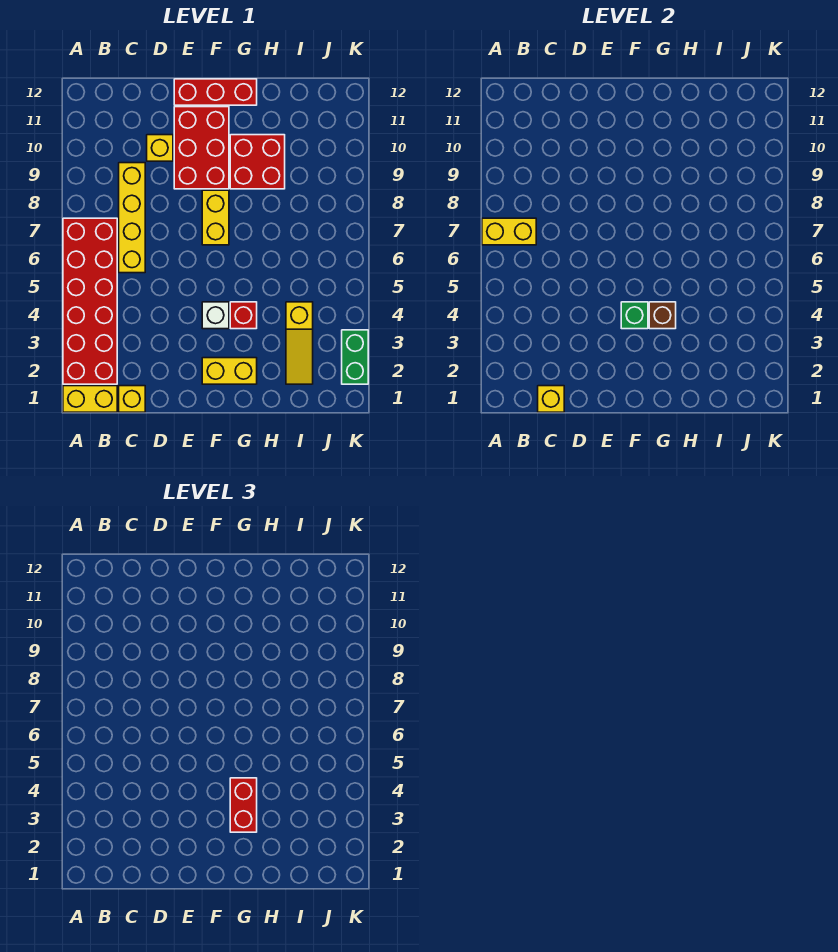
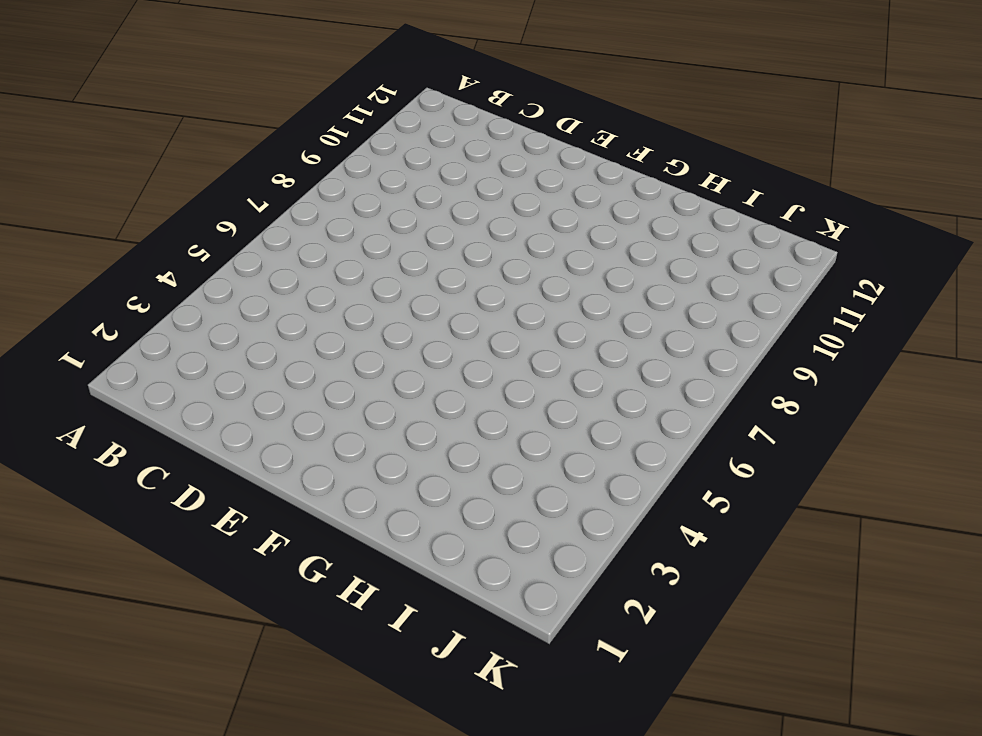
none -> yellow brick A1:B1 level 1
none -> red brick A2:B7 level 1
none -> yellow brick C1 level 1

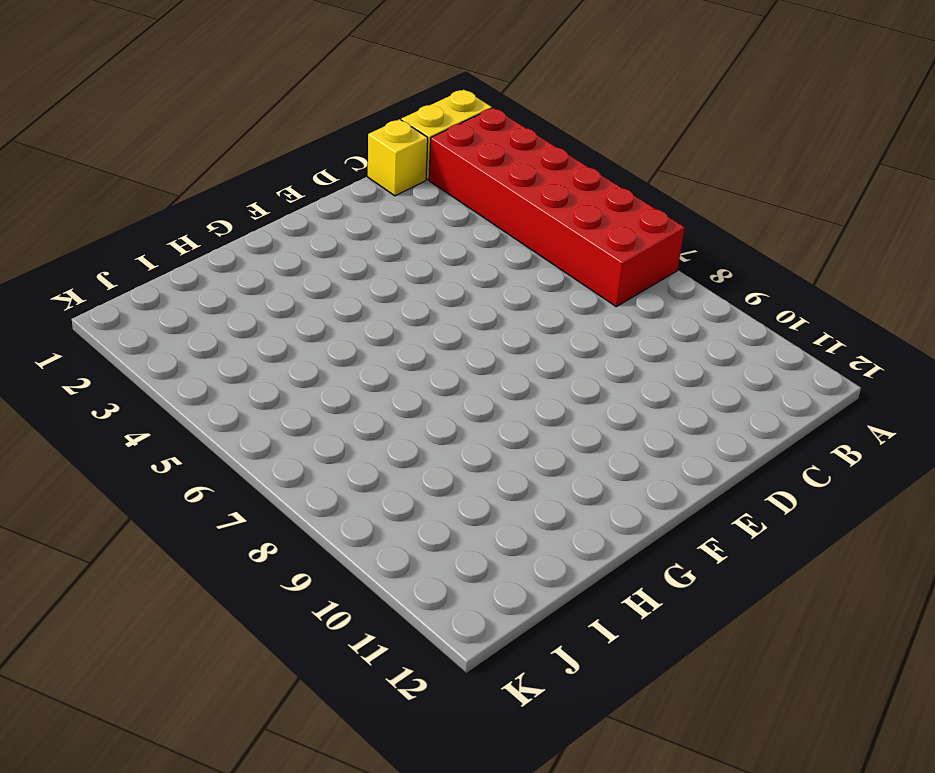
none -> yellow brick C6:C9 level 1
none -> yellow brick D10 level 1
none -> red brick E9:F11 level 1

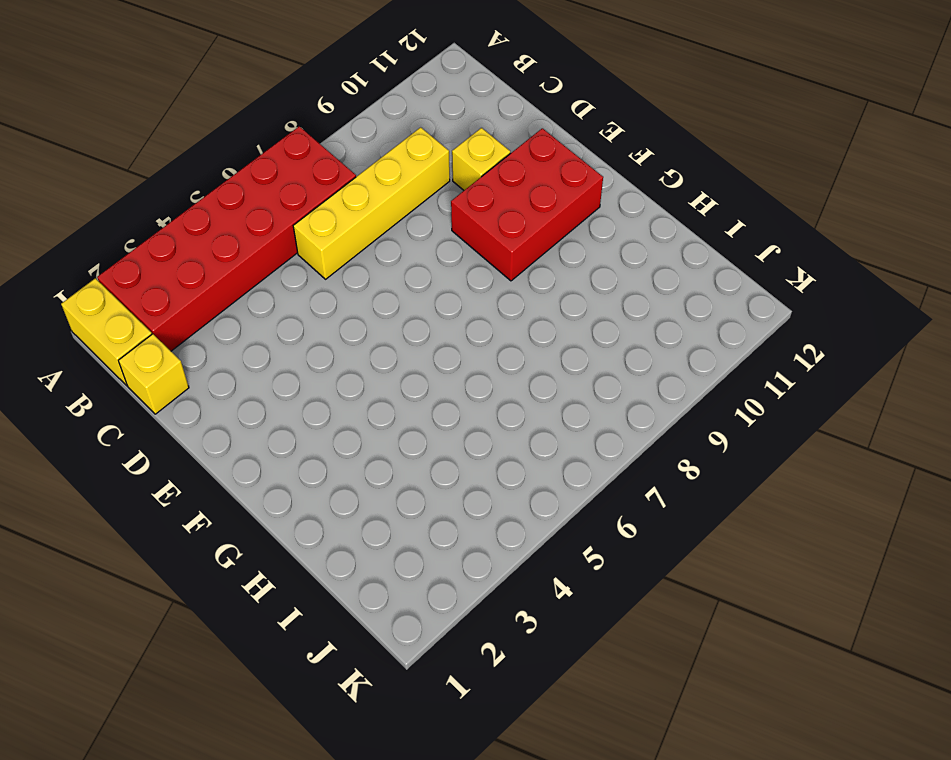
none -> red brick E12:G12 level 1
none -> yellow brick F2:G2 level 1
none -> white brick F4 level 1

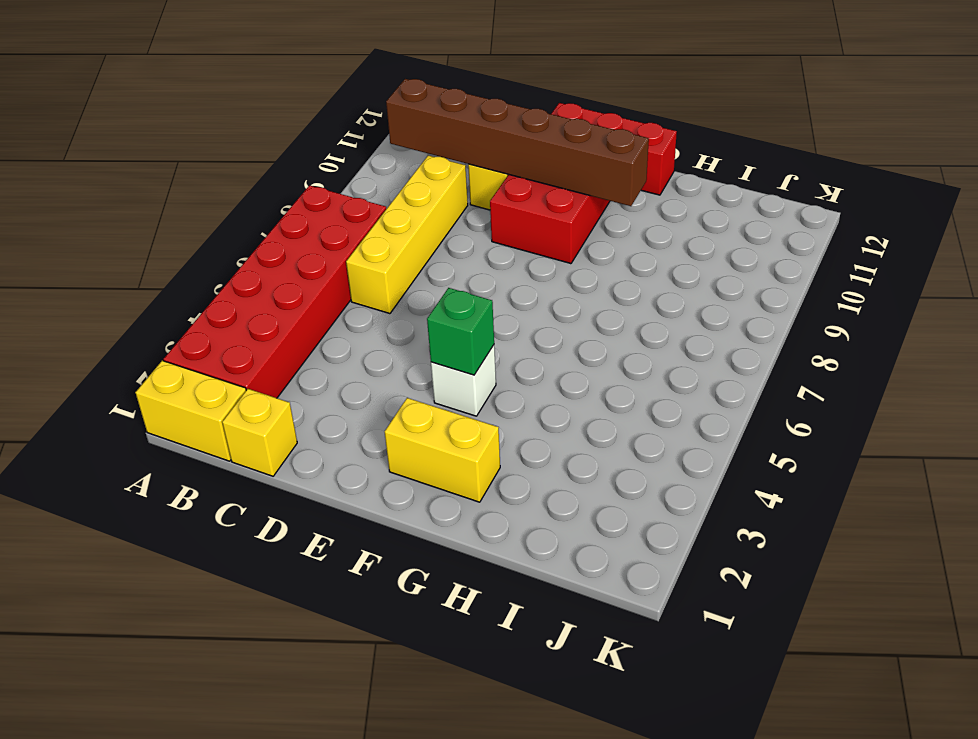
brown brick B10:G10 level 2 -> none
none -> yellow brick F7:F8 level 1
none -> red brick G4 level 1
none -> red brick G9:H10 level 1

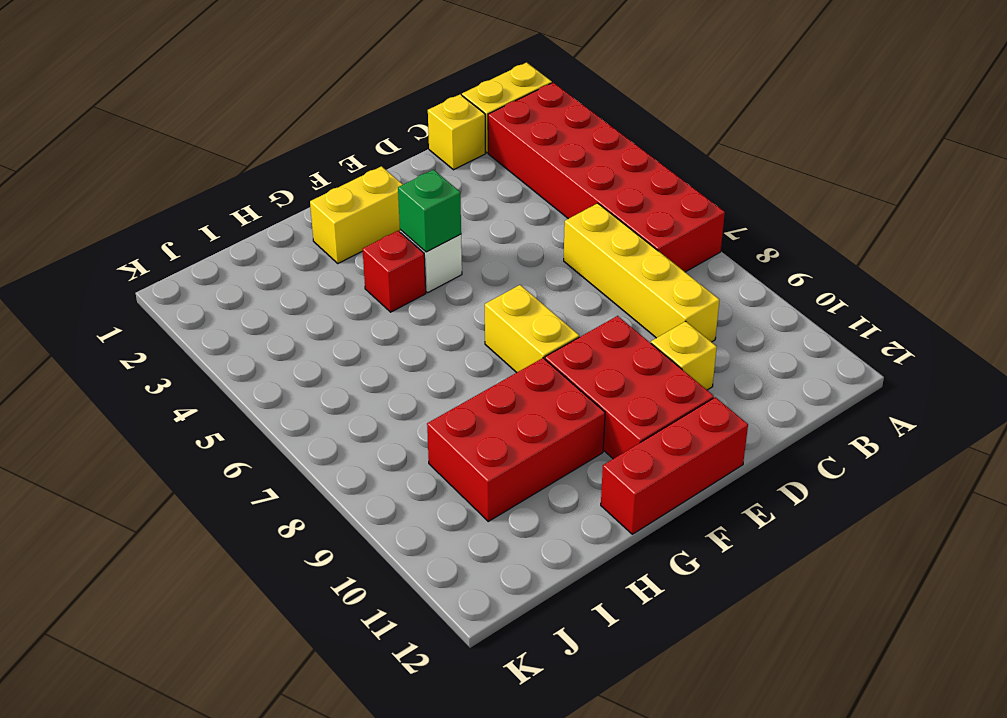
red brick G9:I10 level 1 -> red brick G9:H10 level 1
none -> yellow slope I2:I4 level 1 top 4
none -> green brick K2:K3 level 1
none -> yellow brick A7:B7 level 2

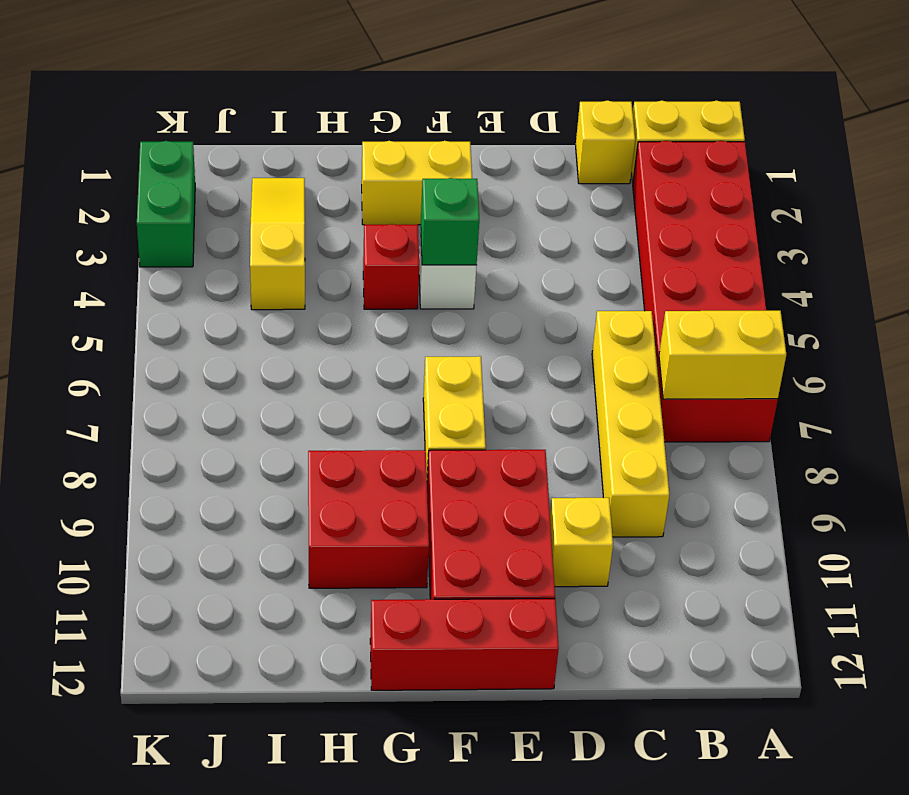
none -> yellow brick C1 level 2
none -> brown brick G4 level 2
none -> red brick G3:G4 level 3

